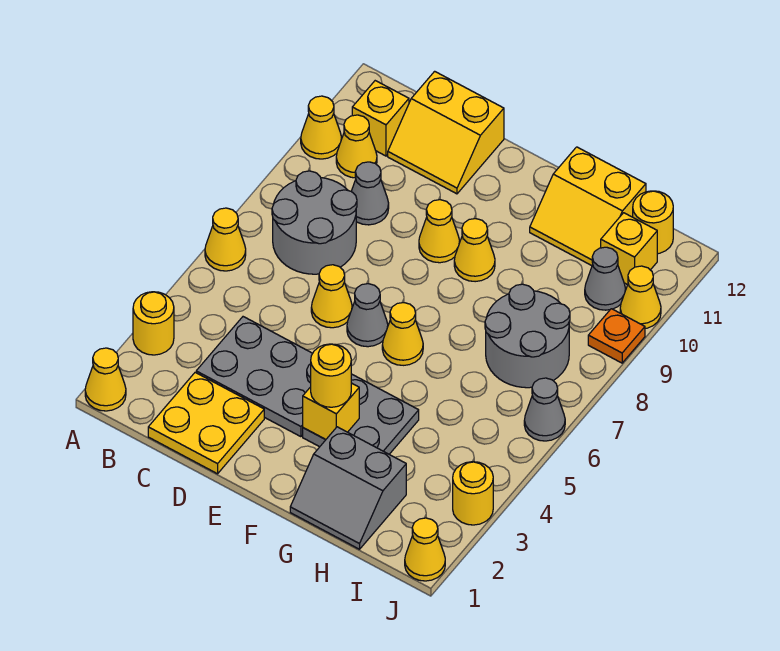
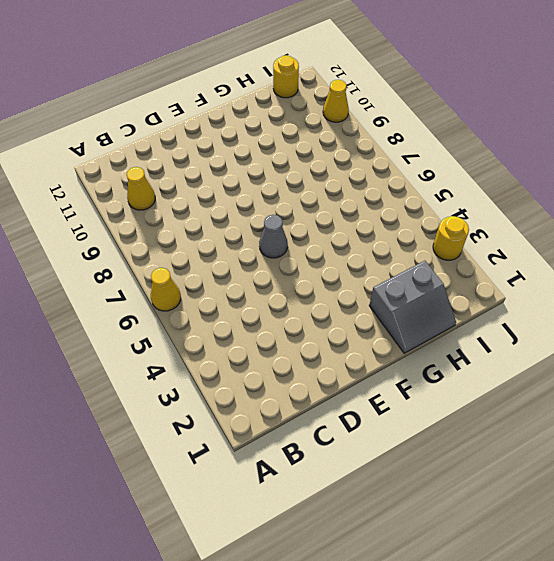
none -> yellow cone A1 level 1
none -> yellow round brick A3 level 1
none -> yellow cone A10 level 1
none -> grey round brick B7:C8 level 1

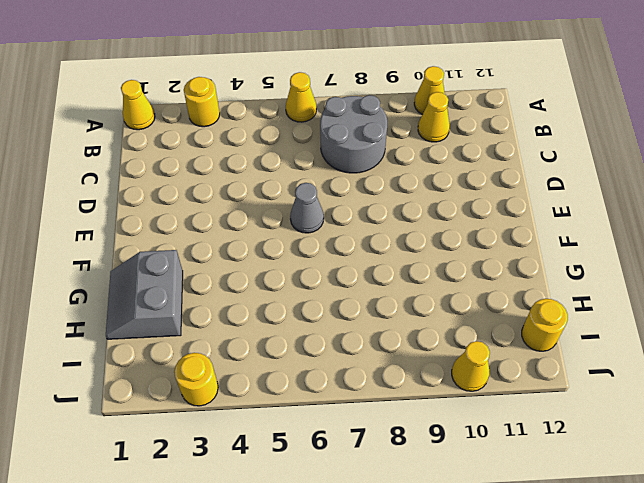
none -> yellow brick B11 level 1
none -> yellow plate C1:D2 level 1
none -> grey plate C3:E4 level 1
none -> grey cone C9 level 1

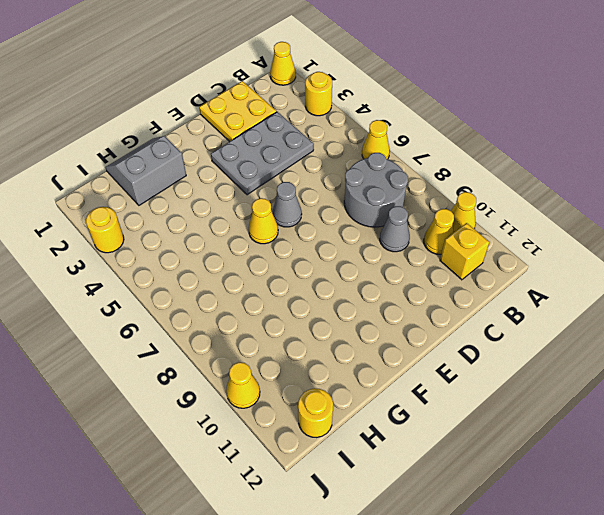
none -> yellow slope C11:D12 level 1 top 12
none -> yellow cone D6 level 1
none -> yellow cone E9 level 1
none -> grey plate F3:G4 level 1

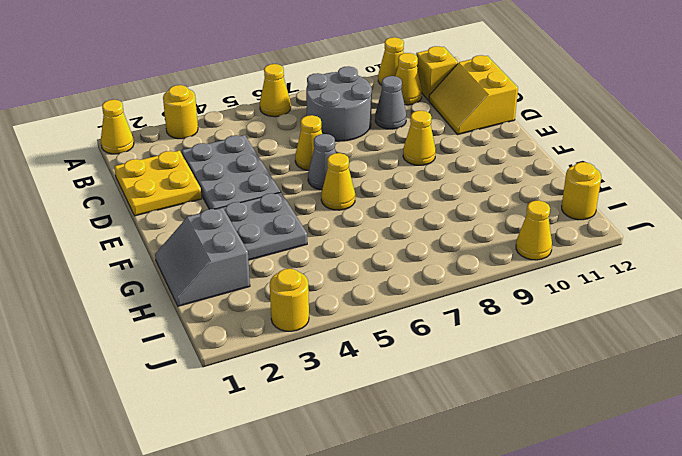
none -> yellow cone F9 level 1
none -> yellow slope G11:H12 level 1 top 12
none -> grey round brick H7:I8 level 1
none -> grey cone I10 level 1

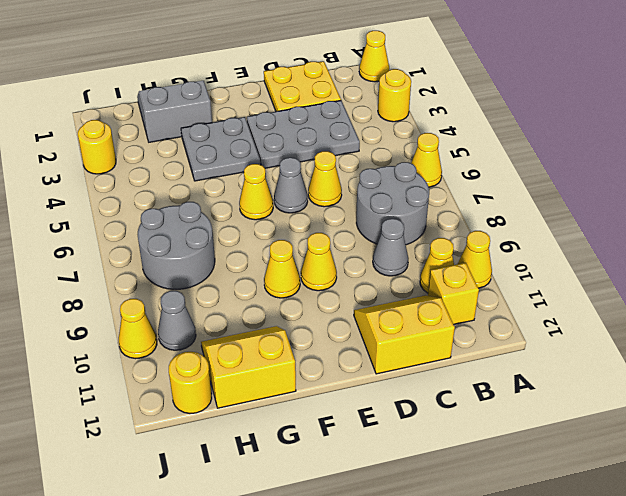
none -> yellow brick I11 level 1
none -> yellow cone J1 level 1
none -> grey cone J6 level 1
none -> orange plate J9 level 1

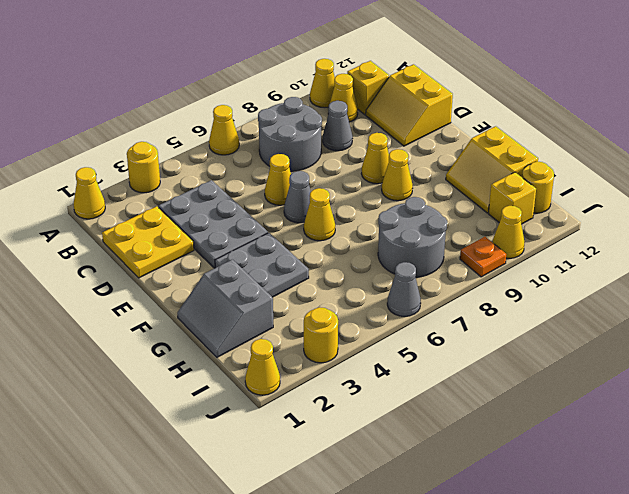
none -> grey cone I10 level 1
none -> yellow brick F3 level 2
none -> yellow round brick F3 level 3

